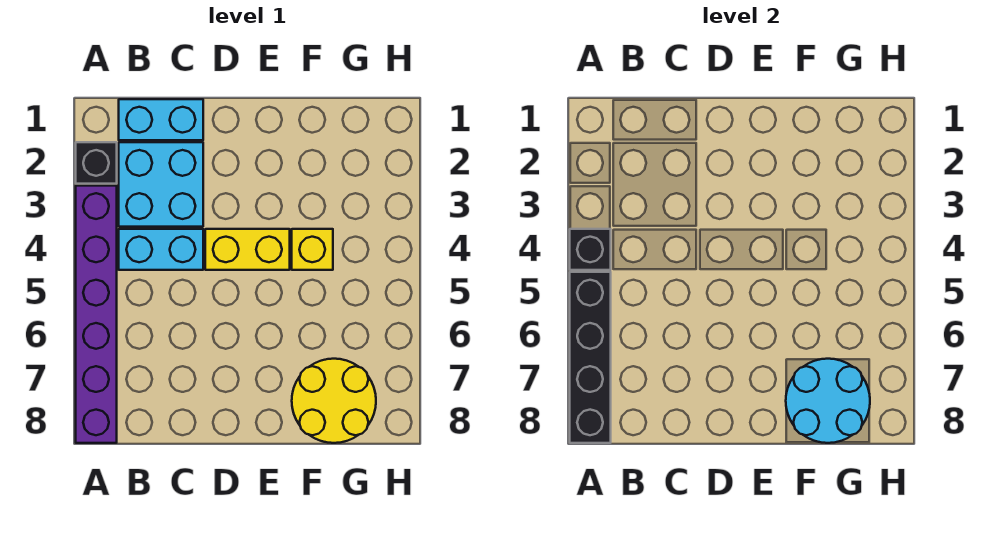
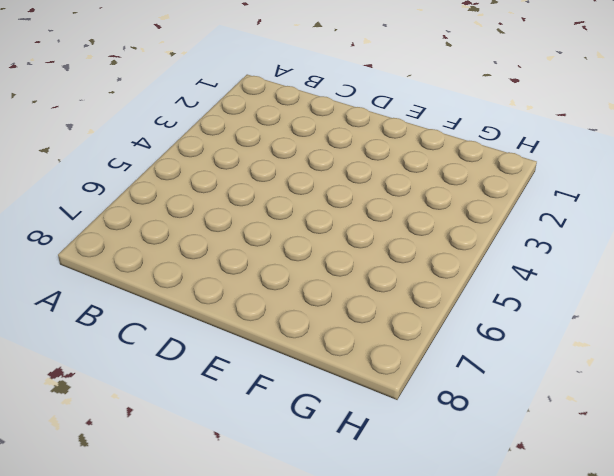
none -> black brick A2 level 1
none -> purple brick A3:A8 level 1

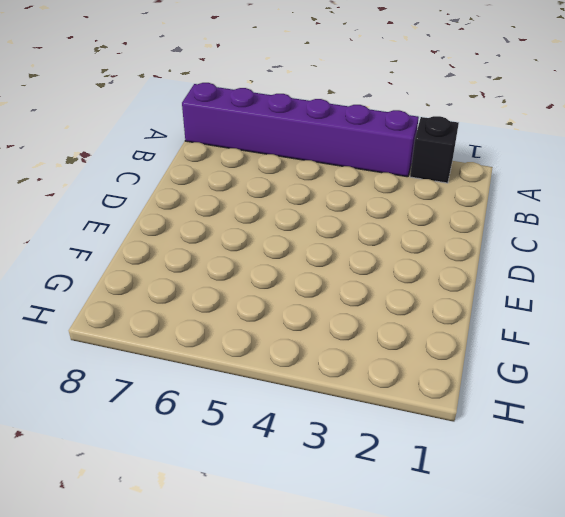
none -> cyan brick B1:C1 level 1
none -> cyan brick B2:C3 level 1

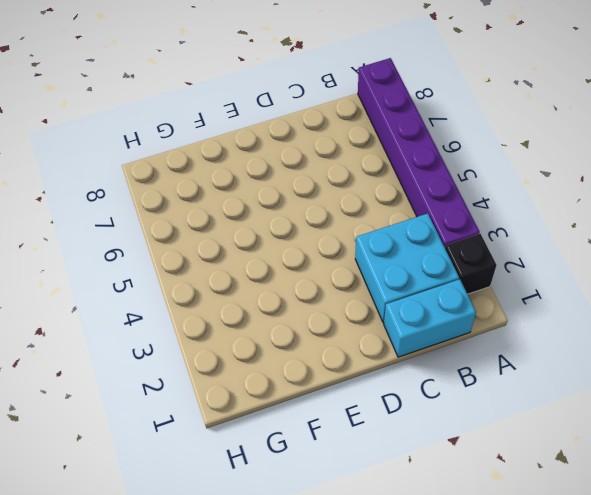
none -> cyan brick B4:C4 level 1
none -> yellow brick D4:E4 level 1

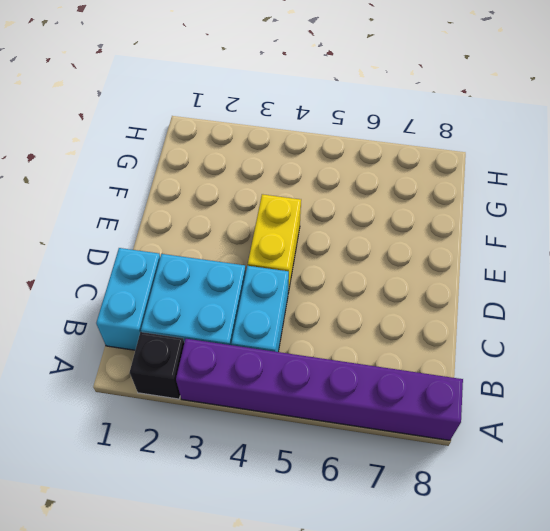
none -> yellow brick F4 level 1
none -> yellow round brick F7:G8 level 1

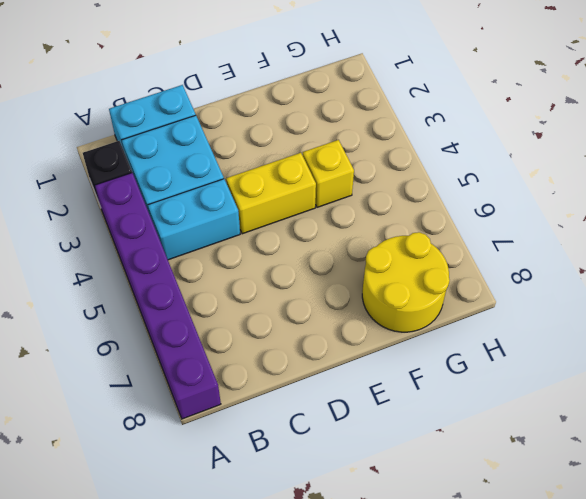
none -> black brick A4 level 2
none -> black brick A5:A8 level 2

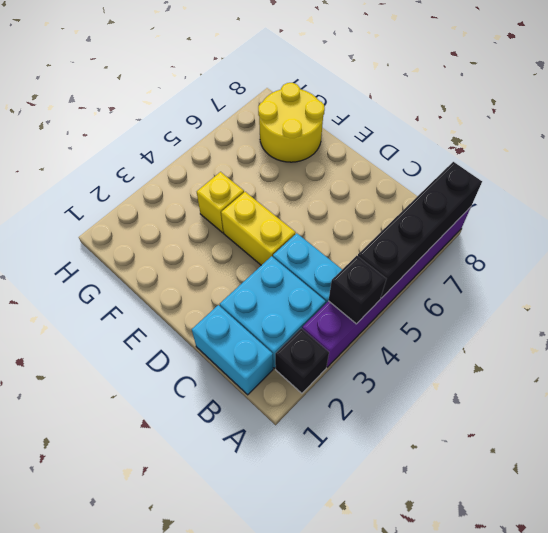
none -> cyan round brick F7:G8 level 2

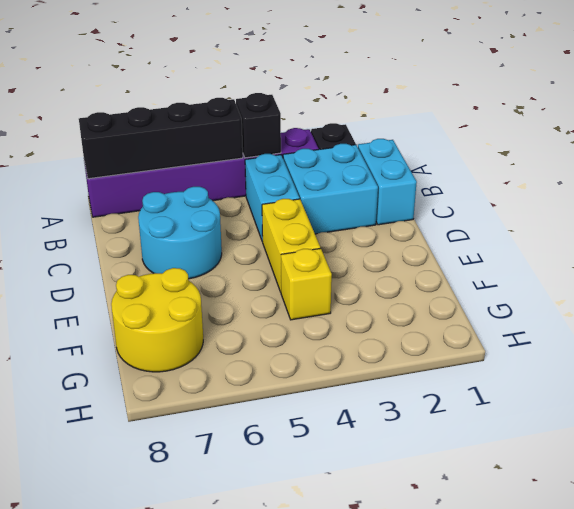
cyan round brick C6:D7 level 1 -> cyan round brick F7:G8 level 2

